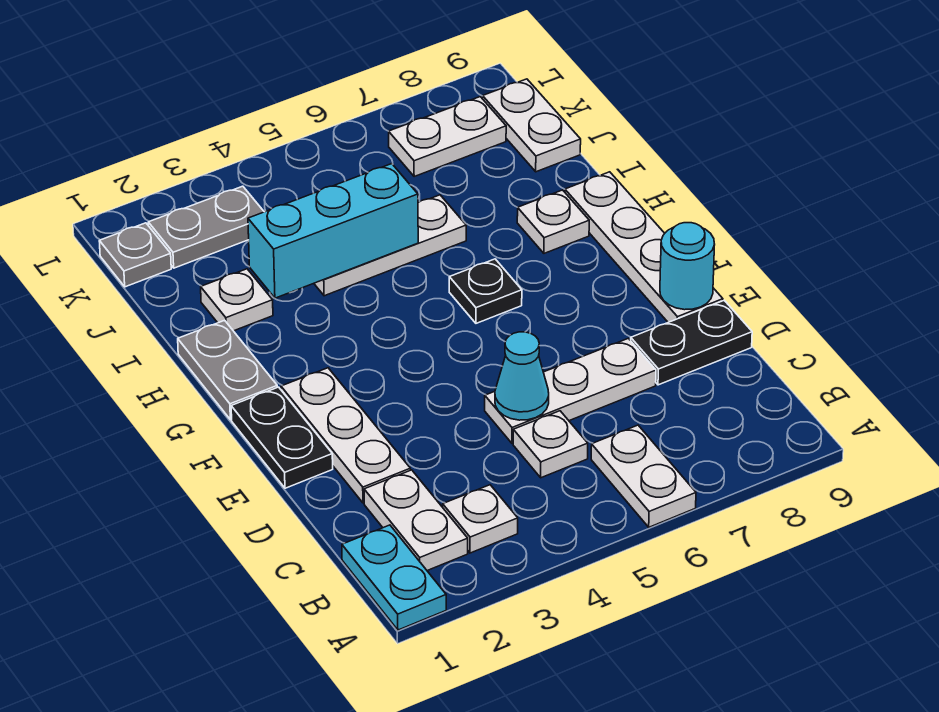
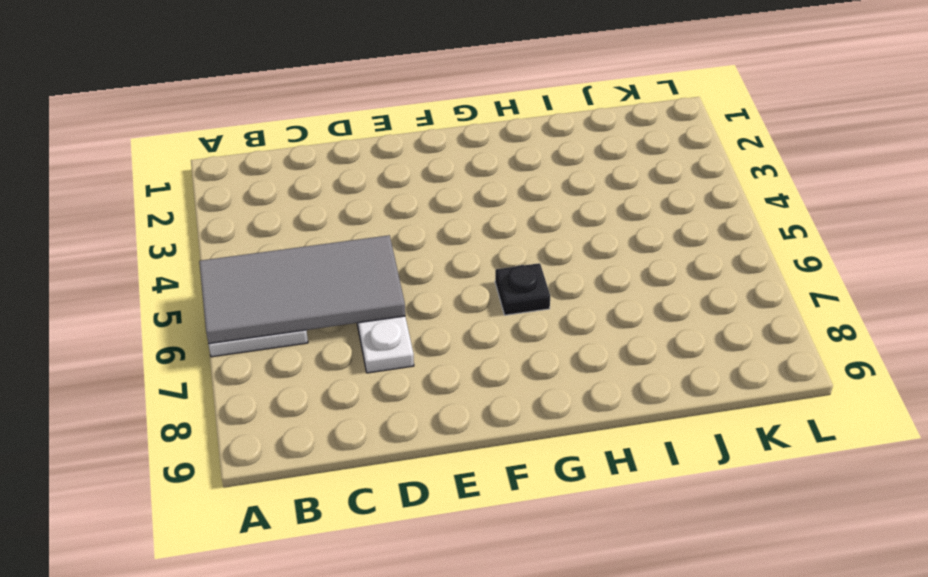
grey tile A5:D6 level 2 -> cyan cone D5 level 2
none -> cyan plate A1:B1 level 1
none -> white plate B2:C2 level 1
none -> white plate B3 level 1

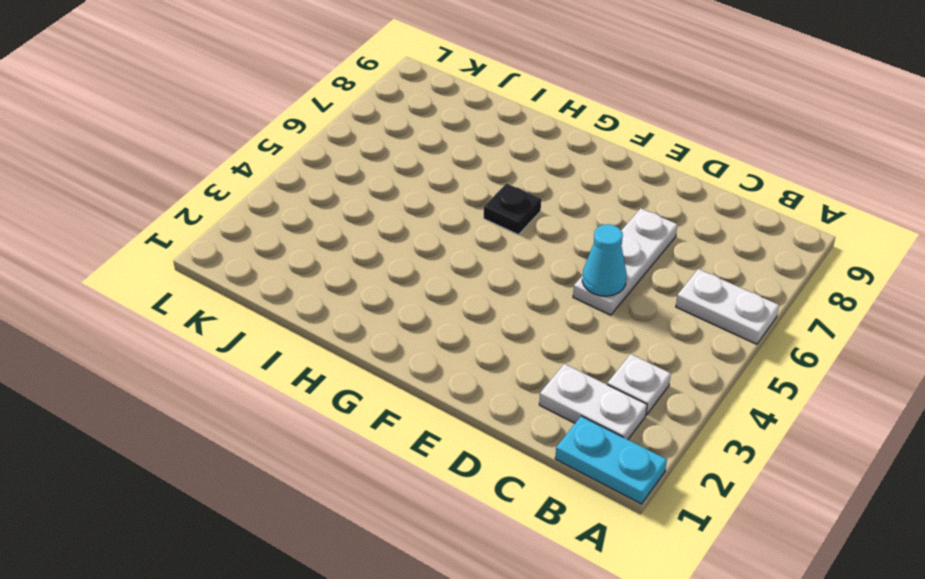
none -> white plate C5 level 1
none -> white plate D2:F2 level 1
none -> black plate D8:D9 level 1

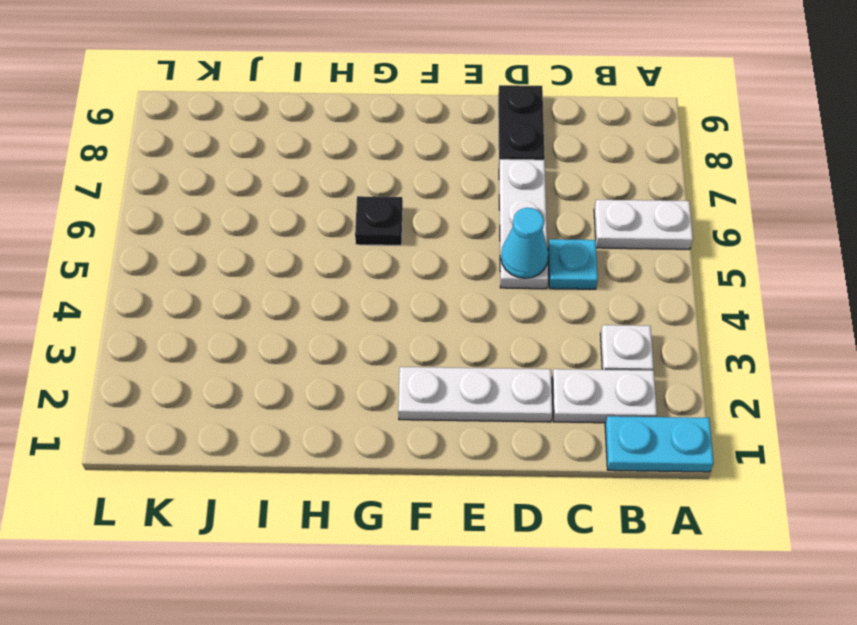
cyan plate C5 level 1 -> white plate C5 level 1
none -> black plate E1:F1 level 1
none -> white plate E9:H9 level 1
none -> grey plate G1:H1 level 1

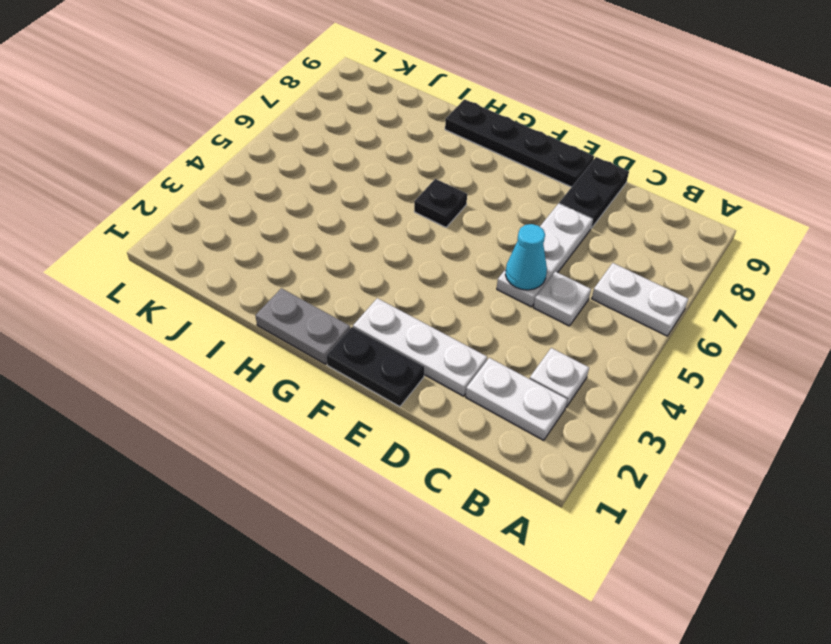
black plate E9:H9 level 1 -> white plate E9:H9 level 1
none -> cyan plate A1:B1 level 1
none -> white plate H8 level 1
none -> white plate I2 level 1

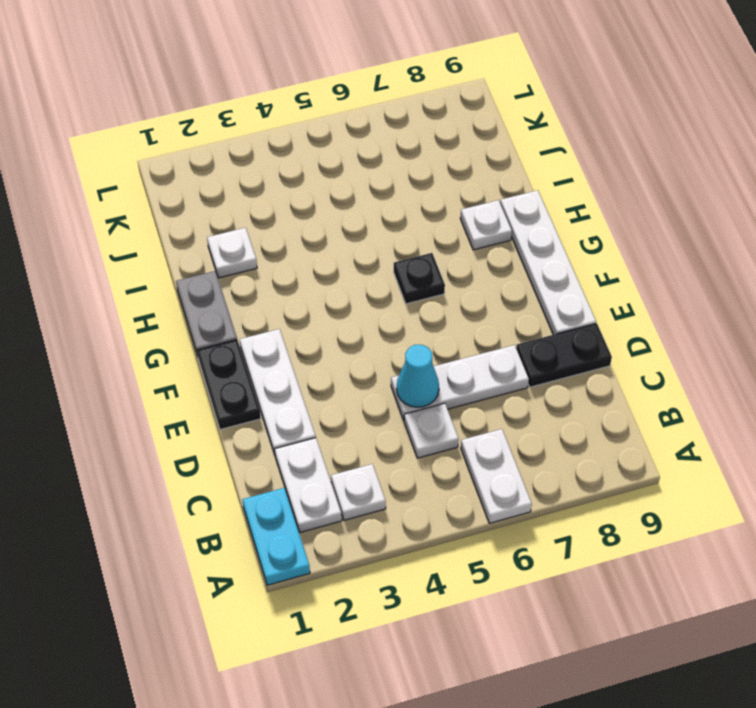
none -> white plate I4:I6 level 1
none -> white plate J9:K9 level 1
none -> grey plate K1 level 1

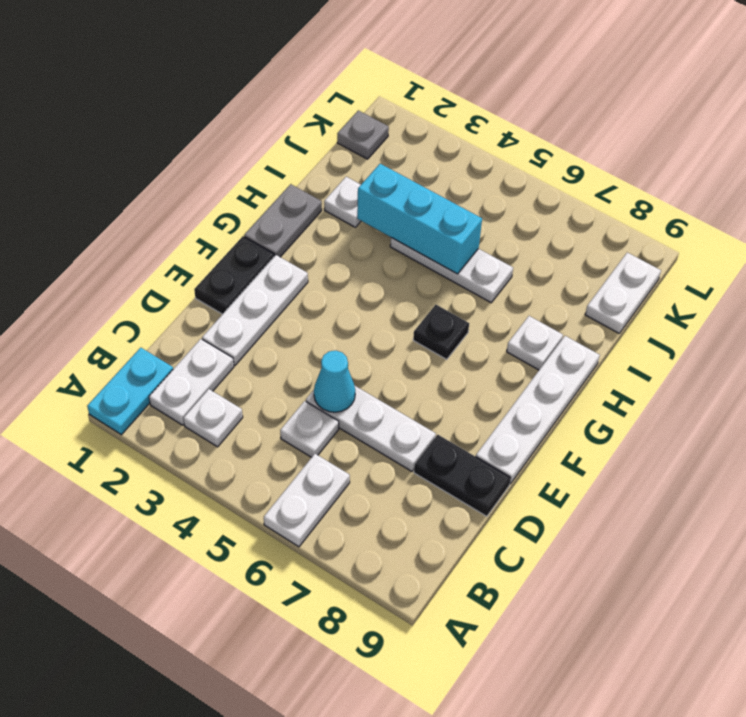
none -> grey plate K2:K3 level 1
none -> white plate K7:K8 level 1
none -> cyan round brick E9 level 2

